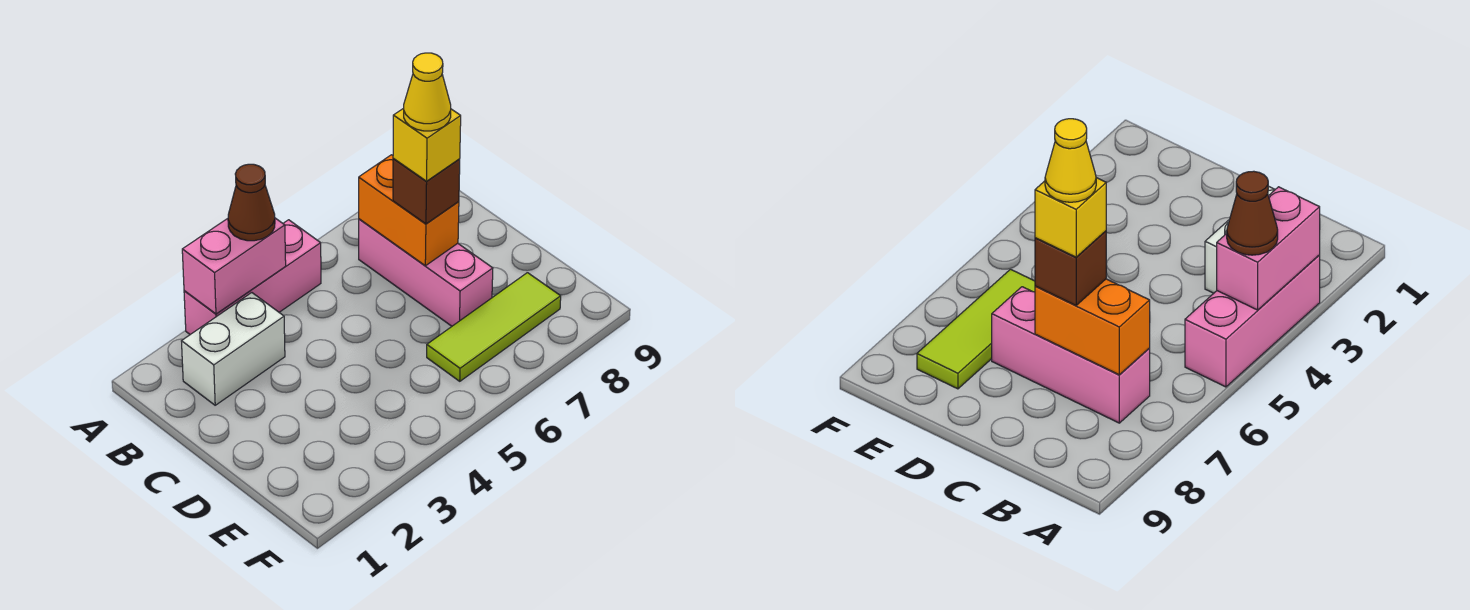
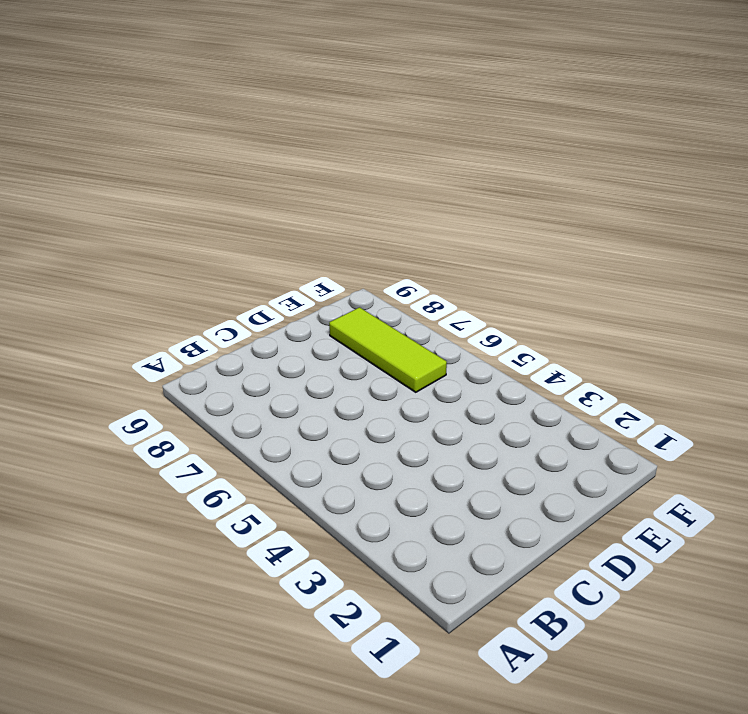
none -> pink brick A3:A5 level 1
none -> white brick B2:B3 level 1

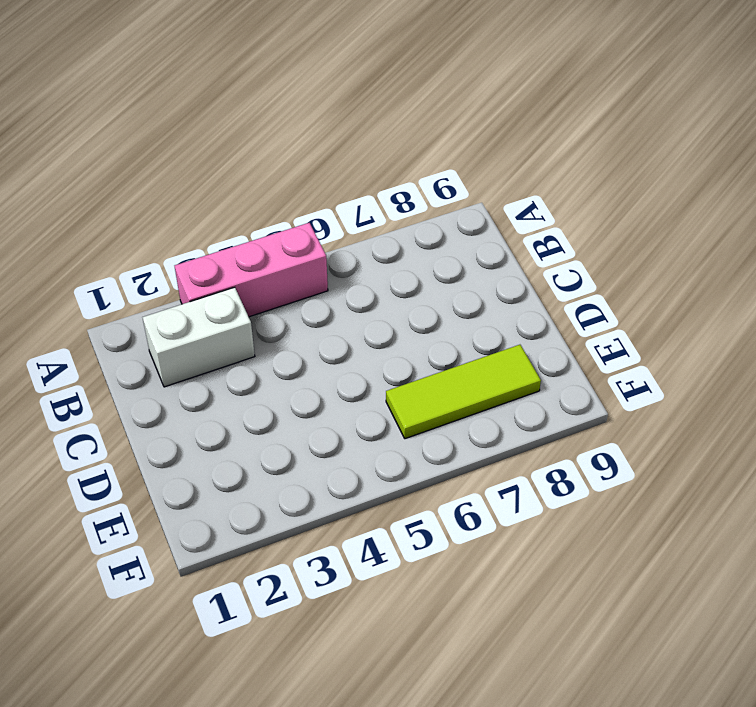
none -> pink brick B7:D7 level 1
none -> pink brick A3:A4 level 2

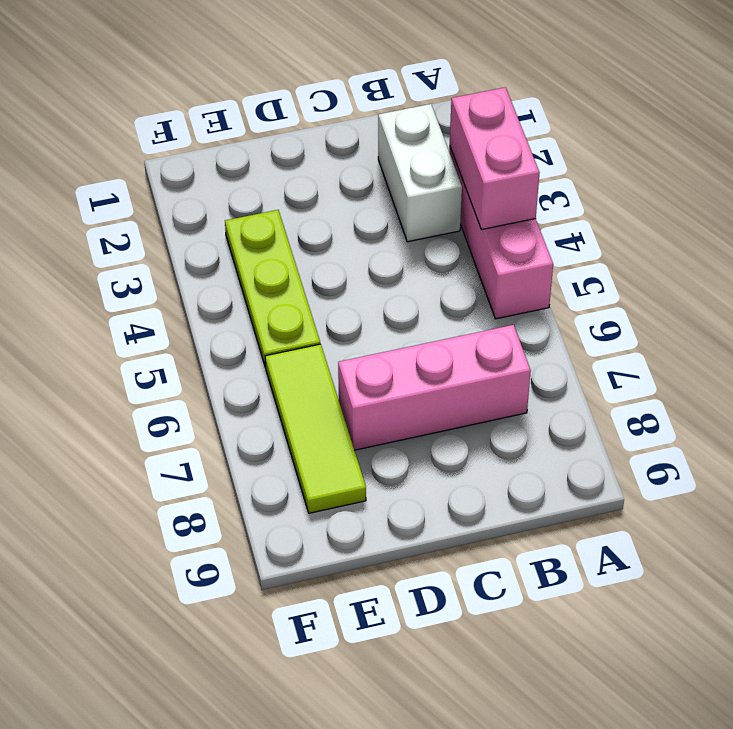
lime plate E3:E5 level 1 -> none
none -> orange brick B7:C7 level 2
none -> brown cone A4 level 3

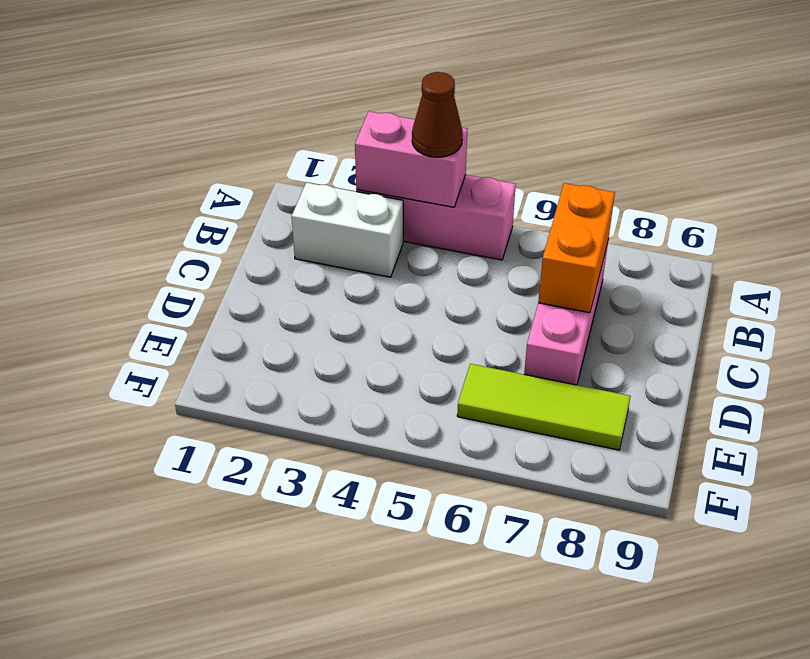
none -> brown brick C7 level 3
none -> yellow brick C7 level 4

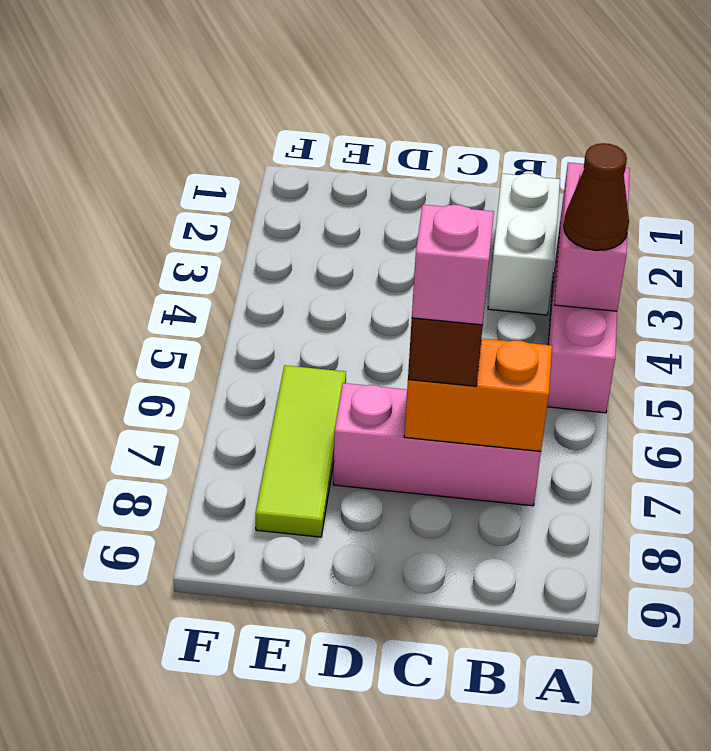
pink brick C7 level 4 -> yellow brick C7 level 4
none -> yellow cone C7 level 5

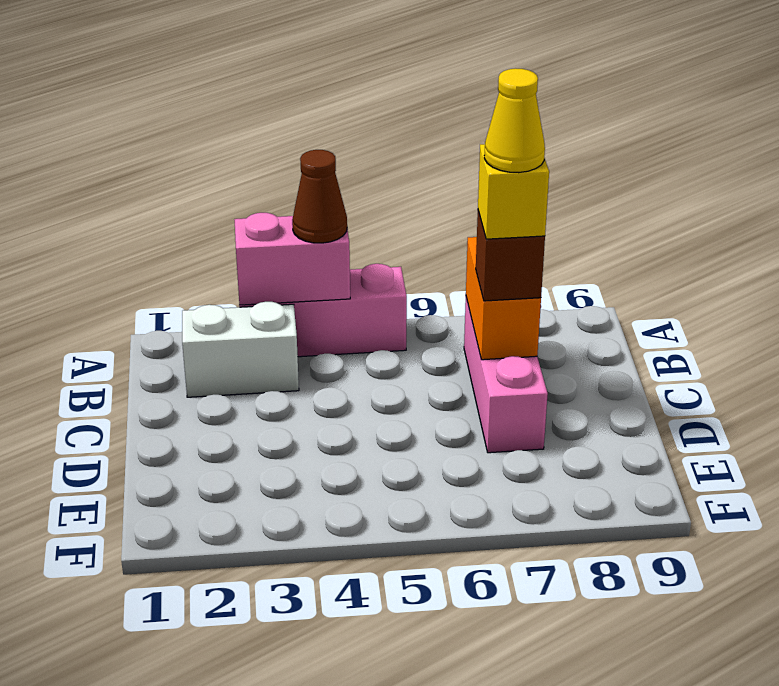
none -> lime tile E6:E8 level 1

